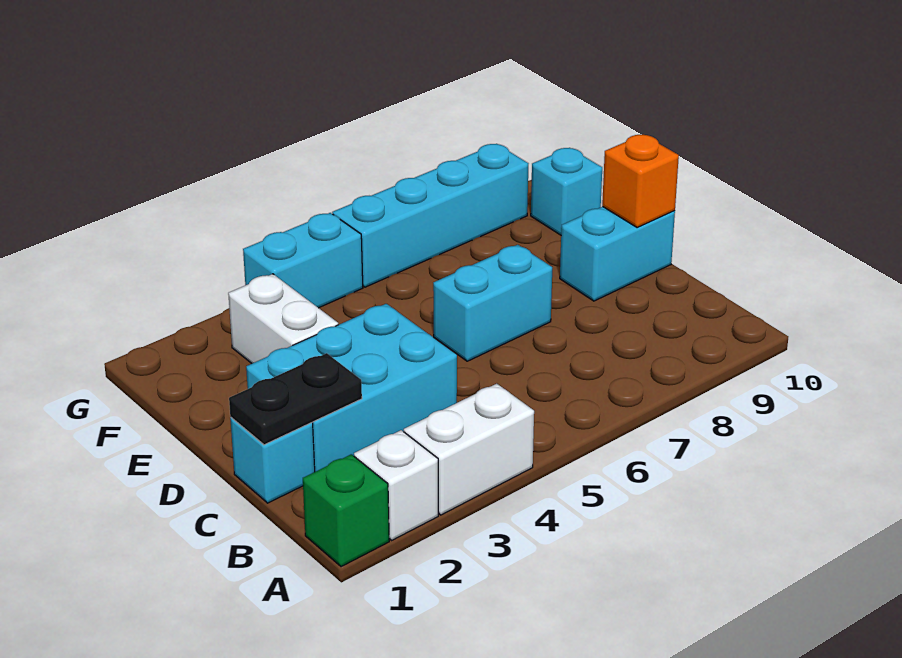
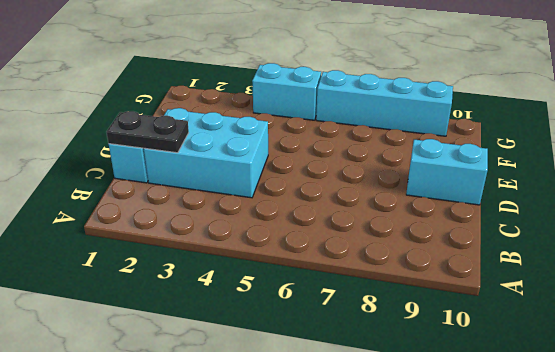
none -> green brick A1 level 1
none -> white brick A2 level 1
none -> white brick A3:A4 level 1

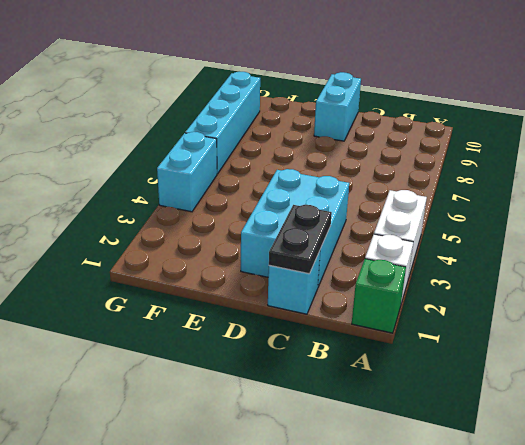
none -> cyan brick D6:D7 level 1
none -> white brick E3:F3 level 1
none -> cyan brick F10 level 1

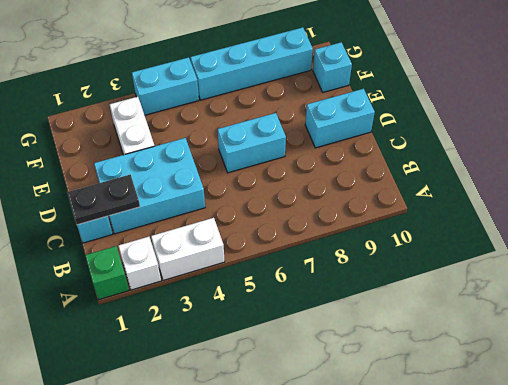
none -> orange brick D10 level 2

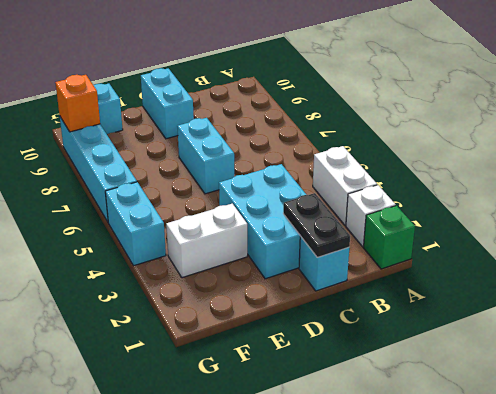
orange brick G9 level 2 -> orange brick D10 level 2

